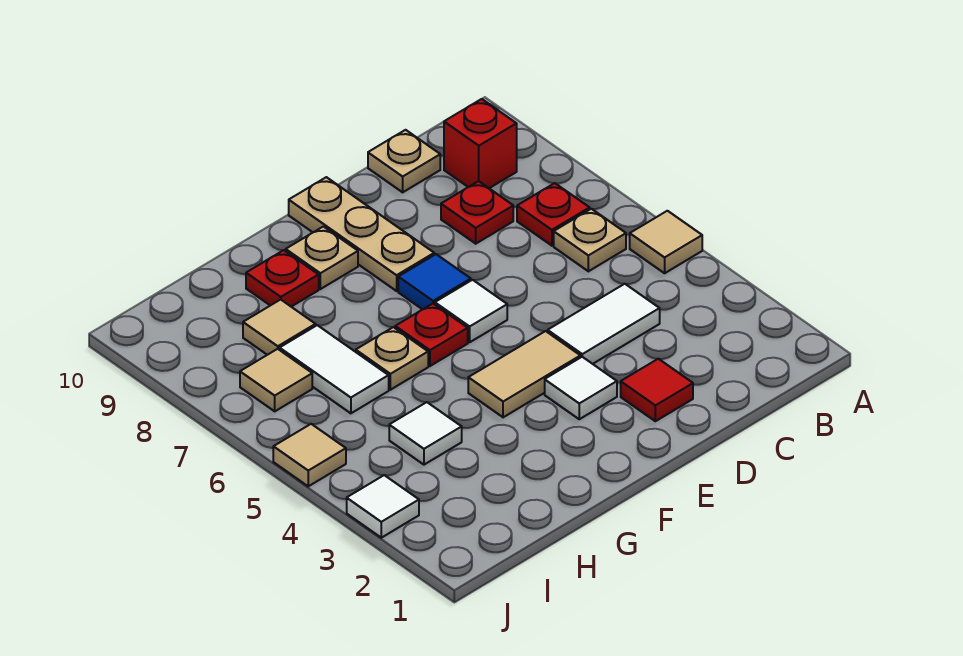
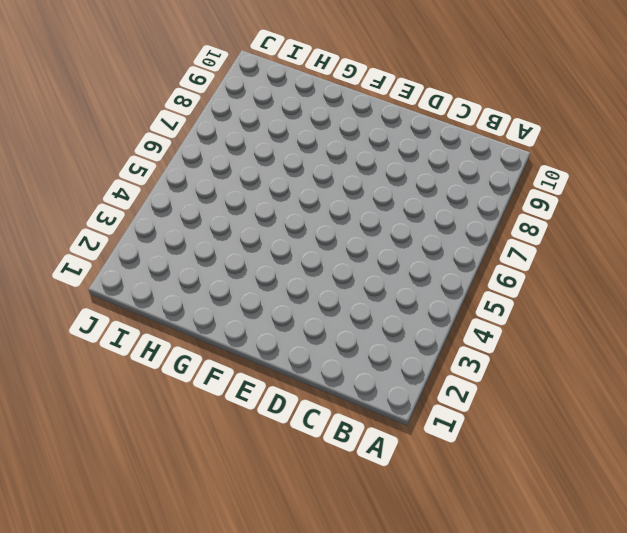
none -> tan tile A5 level 1
none -> tan plate B6 level 1
none -> red plate B7 level 1

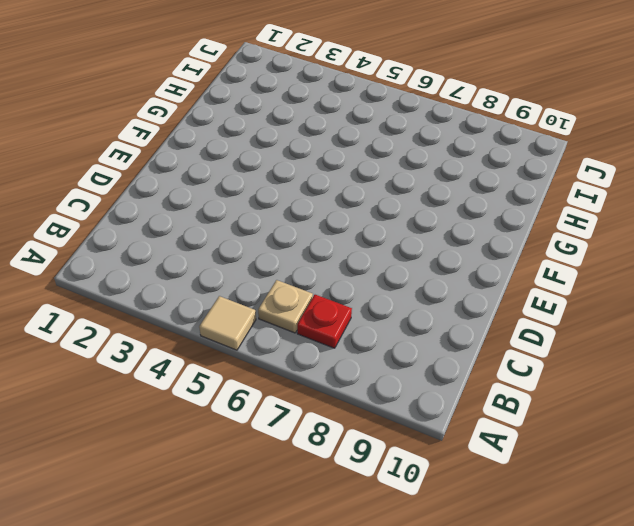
none -> red brick B9 level 1
none -> white tile C4:D4 level 1
none -> red plate C8 level 1

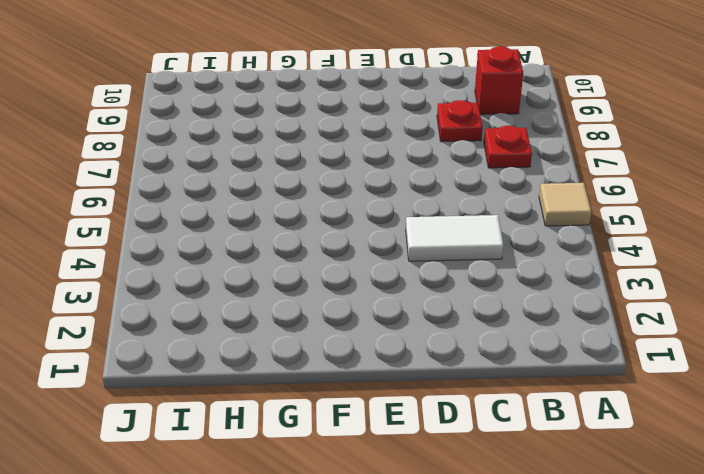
none -> tan plate B6 level 1
none -> tan plate C10 level 1
none -> red tile D2 level 1

